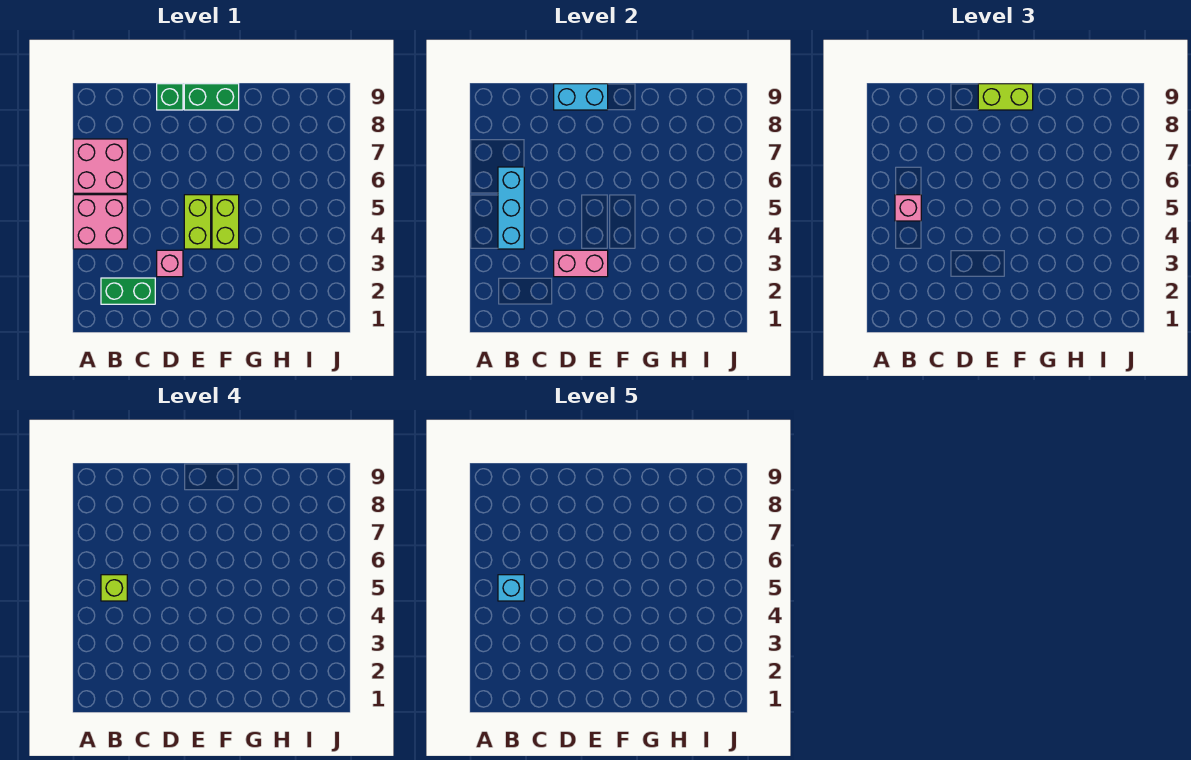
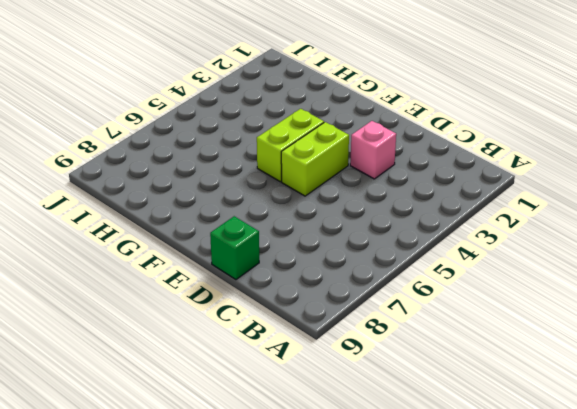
none -> pink brick A4:B5 level 1
none -> pink brick A6:B7 level 1
none -> green brick B2:C2 level 1

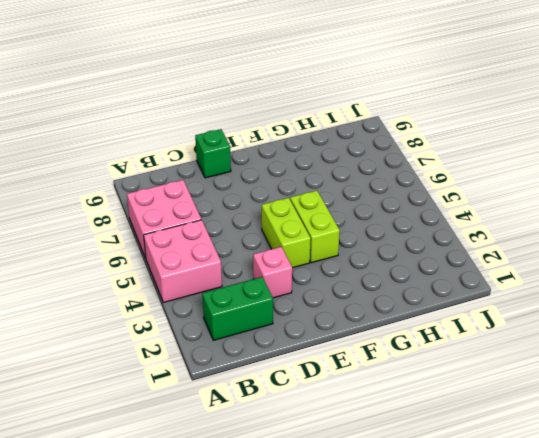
none -> green brick E9:F9 level 1
none -> cyan brick B4:B6 level 2
none -> pink brick D3:E3 level 2

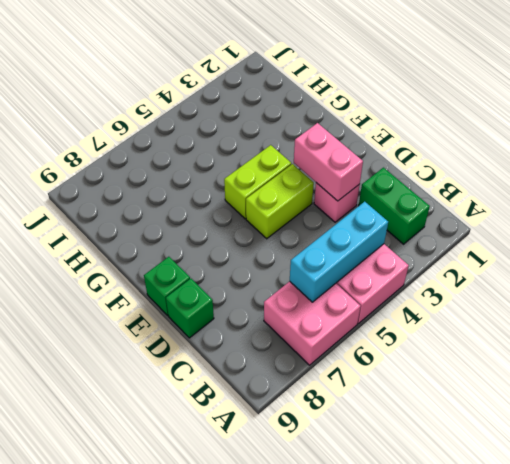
green brick E9 level 1 -> green brick E9:F9 level 1
none -> cyan brick D9:E9 level 2
none -> pink brick B5 level 3
none -> lime brick E9:F9 level 3

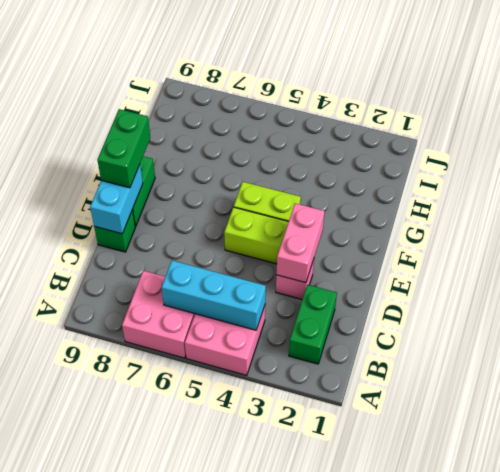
green brick E9:F9 level 3 -> lime brick E9:F9 level 3
none -> pink brick B5 level 3
none -> lime brick B5 level 4
none -> cyan brick B5 level 5

